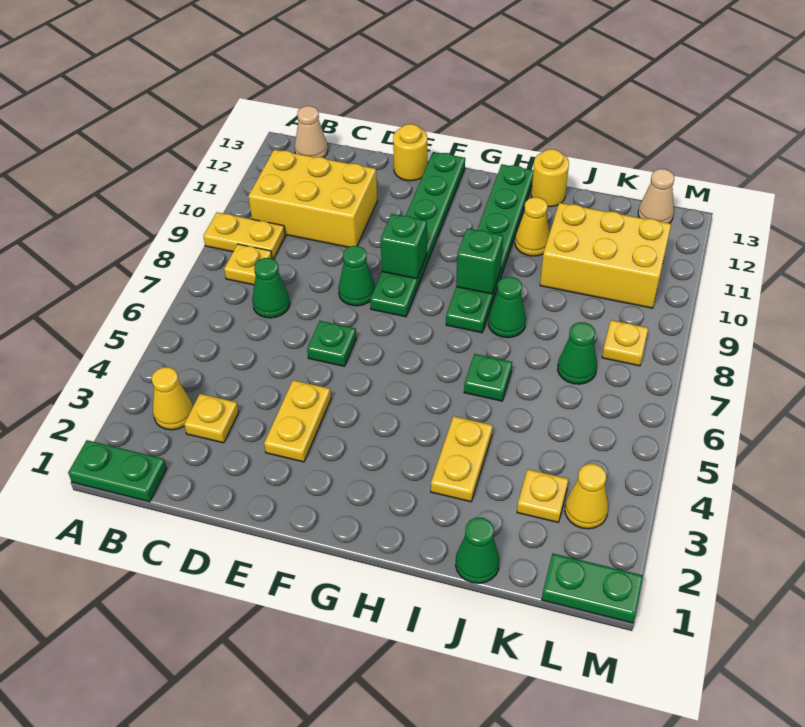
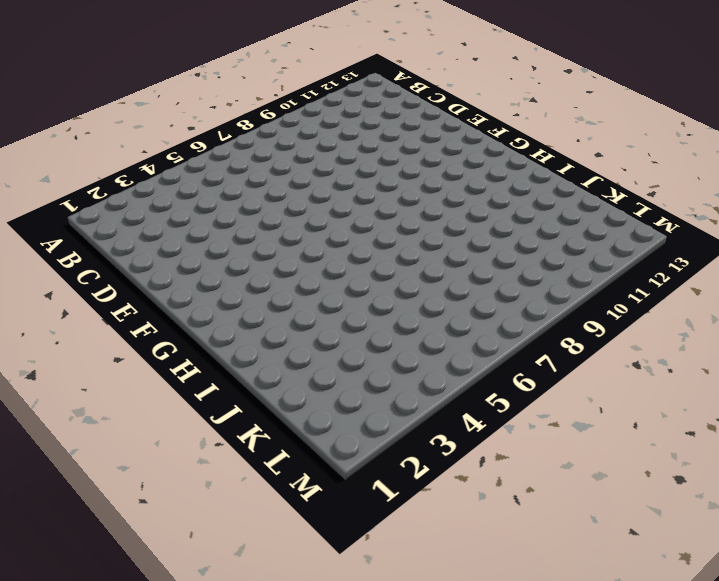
none -> green plate A1:B1 level 1
none -> yellow plate A9:B9 level 1
none -> yellow cone B3 level 1

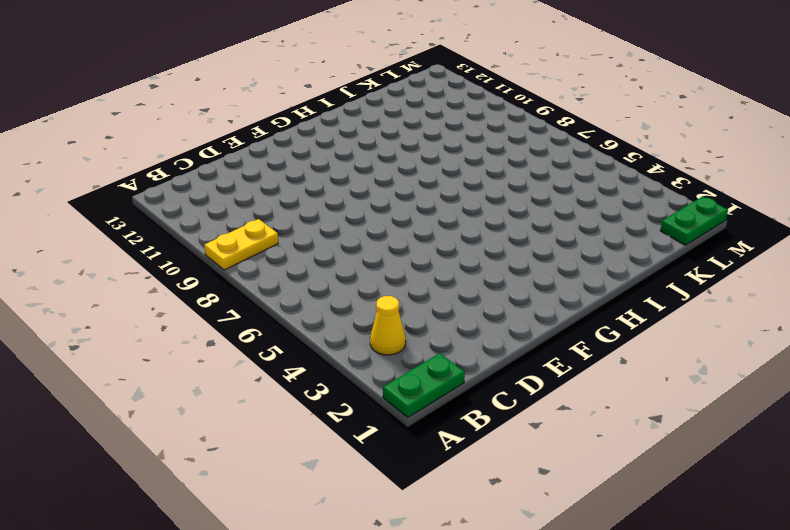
none -> yellow plate B8 level 1
none -> yellow brick B10:D11 level 1
none -> tan cone B13 level 1

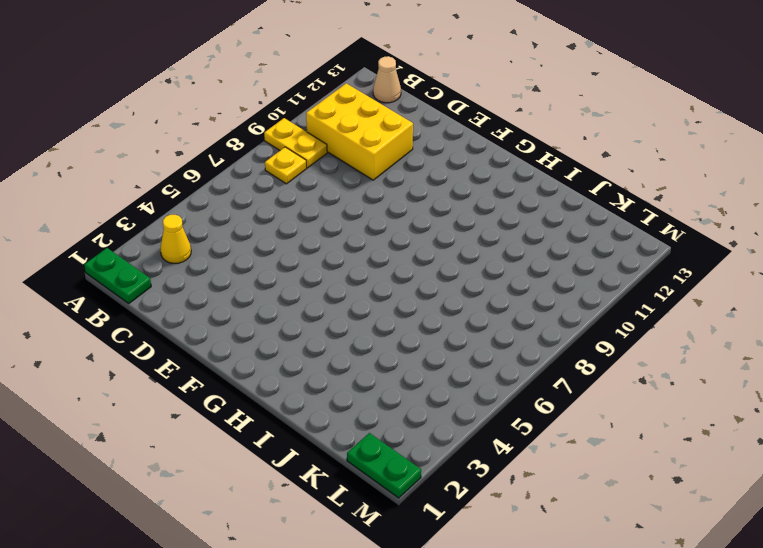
none -> yellow plate C3 level 1
none -> green cone C7 level 1
none -> yellow plate E3:E4 level 1

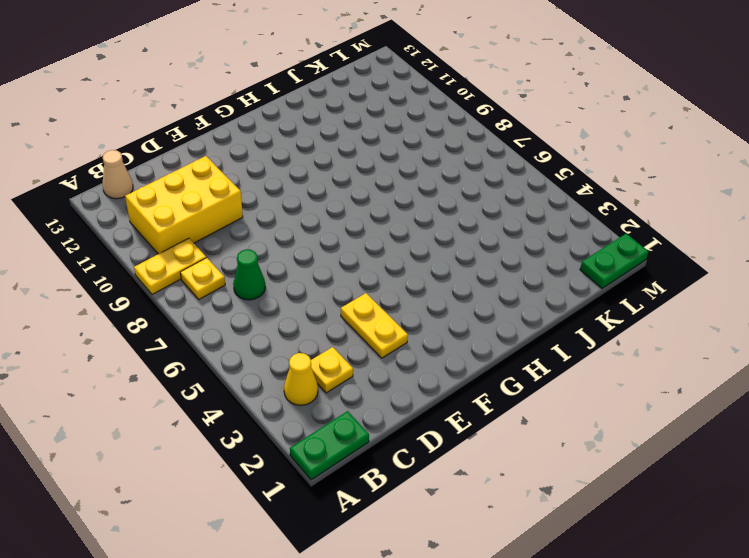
none -> green plate E6 level 1
none -> green cone E8 level 1
none -> yellow round brick E13 level 1

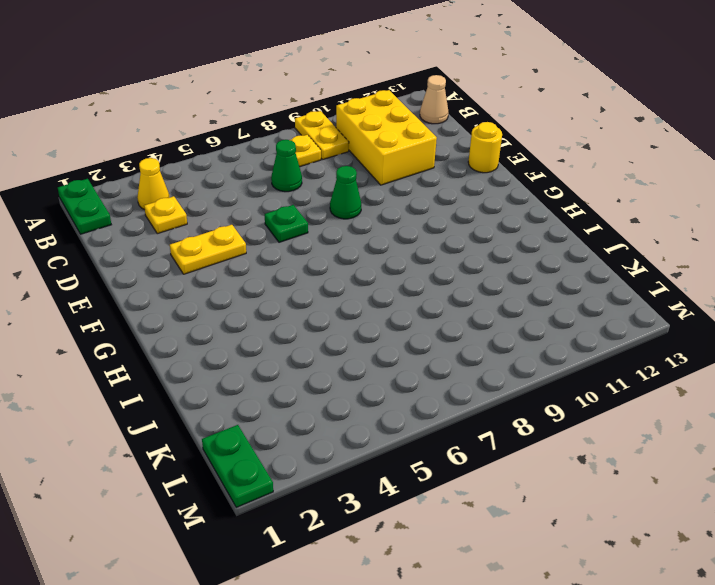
none -> green plate F8:F13 level 1
none -> green plate H8:H13 level 1
none -> yellow plate I3:I4 level 1

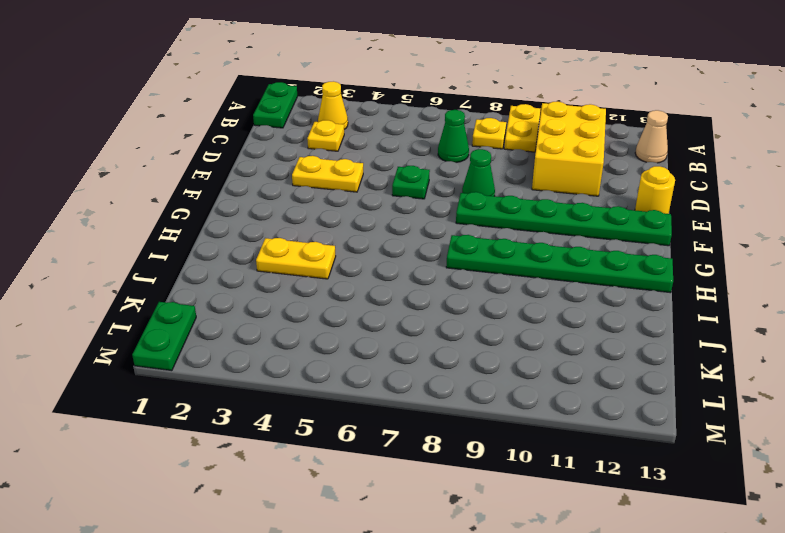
none -> green plate I6 level 1
none -> green cone I8 level 1
none -> yellow cone I11 level 1

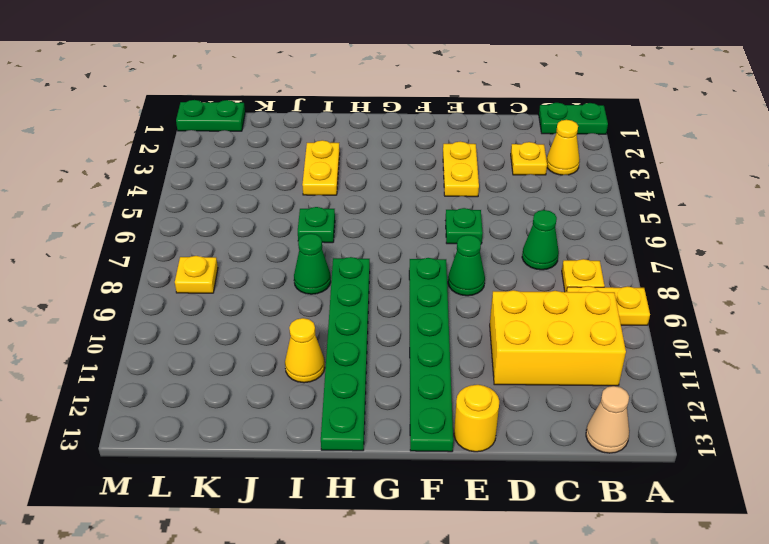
none -> yellow round brick I13 level 1
none -> green cone J1 level 1
none -> yellow brick J10:L11 level 1

